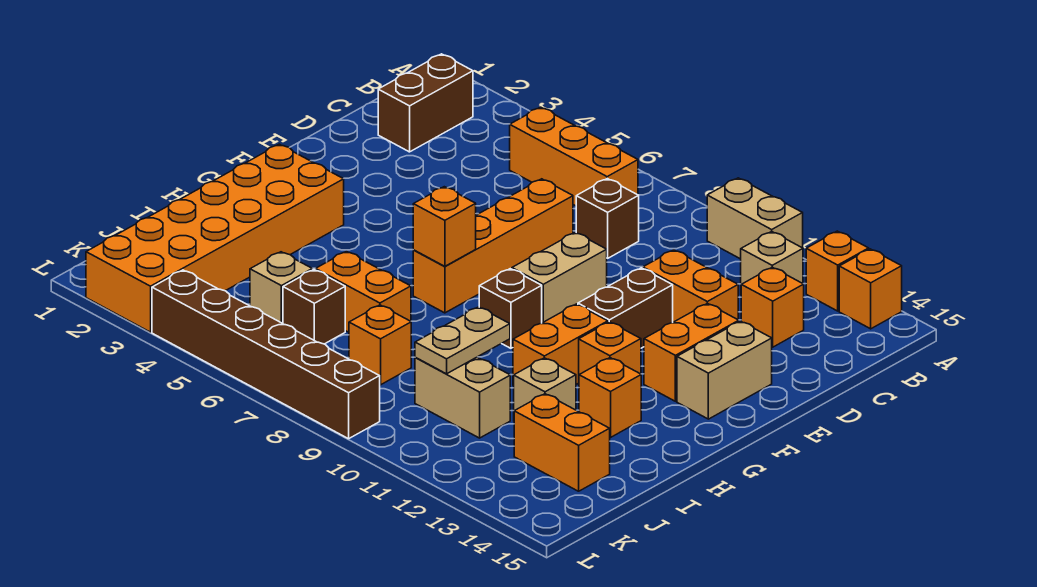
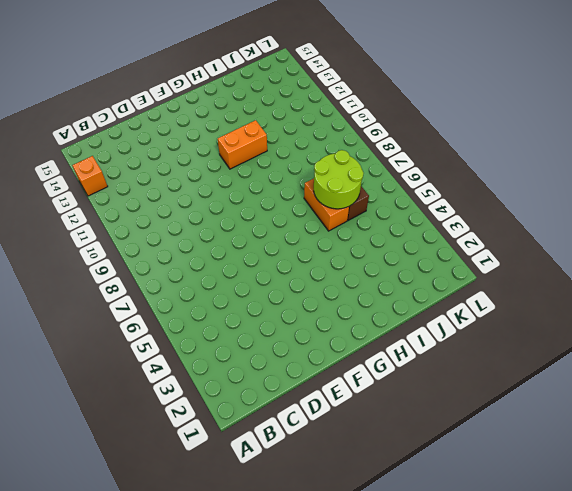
lime round brick I6:J7 level 2 -> none
none -> tan brick A10:A11 level 1
none -> orange brick A14 level 1
none -> brown brick B2:C2 level 1

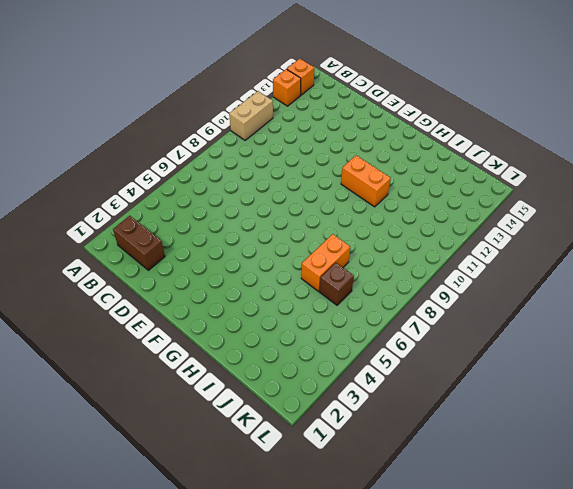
none -> orange brick B5:B7 level 1
none -> tan brick B12 level 1
none -> brown brick C8 level 1

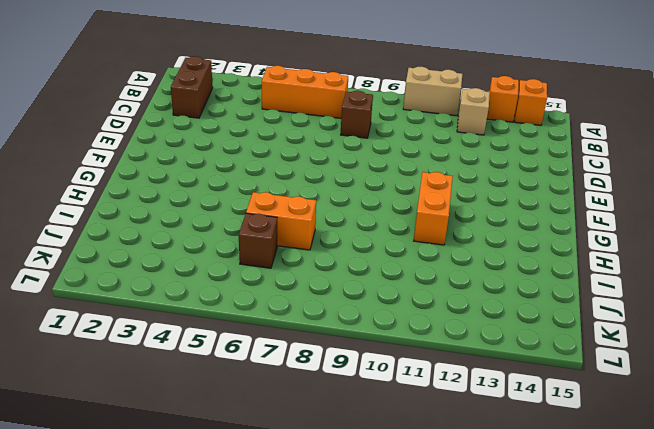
none -> orange brick C13 level 1
none -> orange brick D7:G7 level 1
none -> orange brick D11:D12 level 1

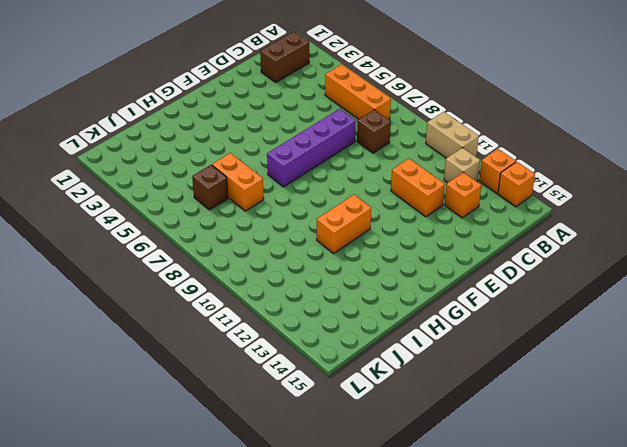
purple brick D7:G7 level 1 -> orange brick D7:G7 level 1
none -> tan brick E9:F9 level 1
none -> brown brick E11:F11 level 1
none -> orange brick E13:F13 level 1

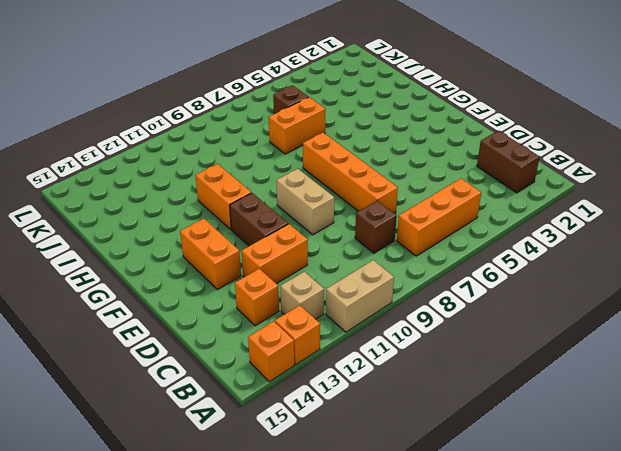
none -> tan brick E14:F14 level 1
none -> orange brick G2:L3 level 1
none -> brown brick G9 level 1

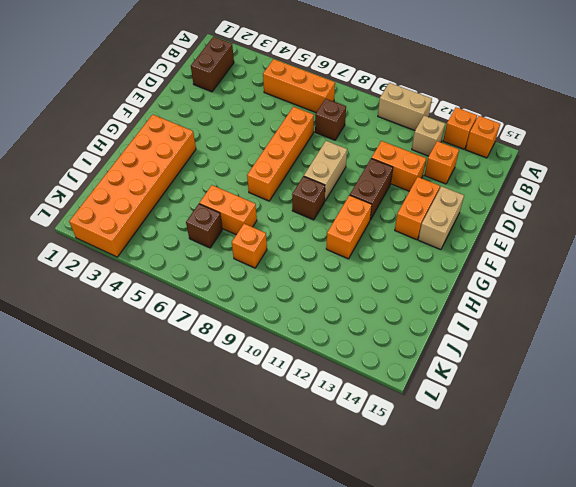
none -> orange brick G12 level 1
none -> orange brick H13 level 1
none -> tan brick I12 level 1

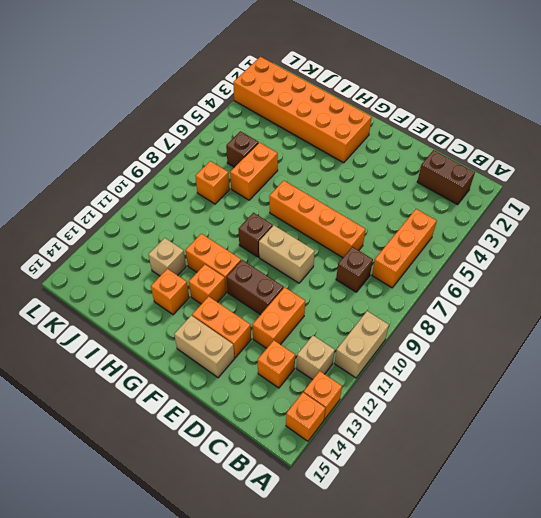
none -> tan brick J5 level 1
none -> tan brick J10:J11 level 1
none -> orange brick J13:J14 level 1

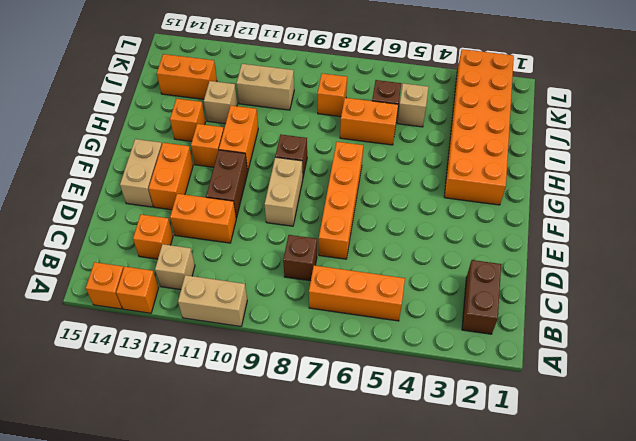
none -> brown brick L4:L9 level 1
none -> orange brick G7 level 2
none -> tan plate I10:J10 level 2

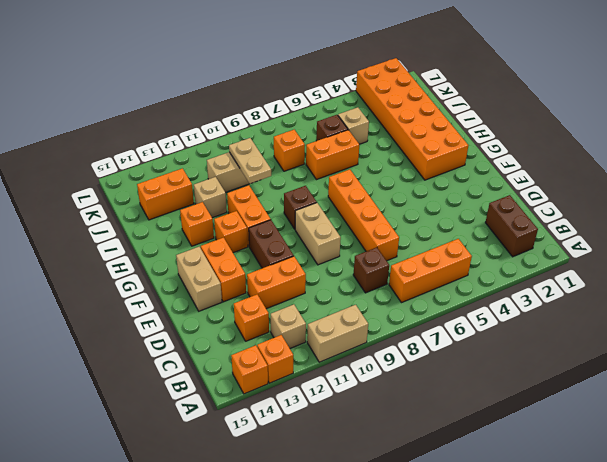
none -> brown brick L4:L9 level 1
none -> orange brick G7 level 2

